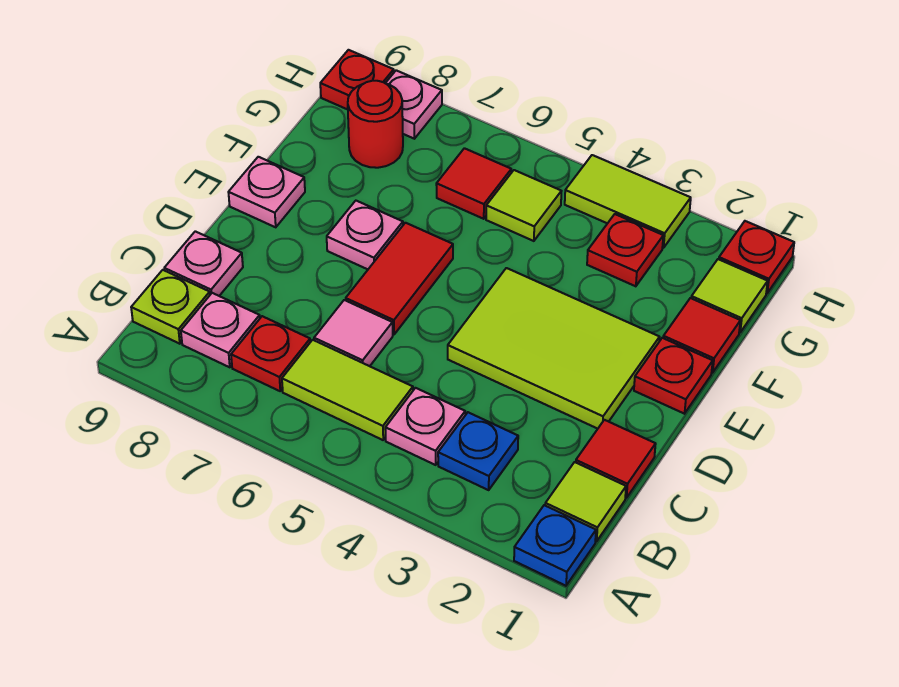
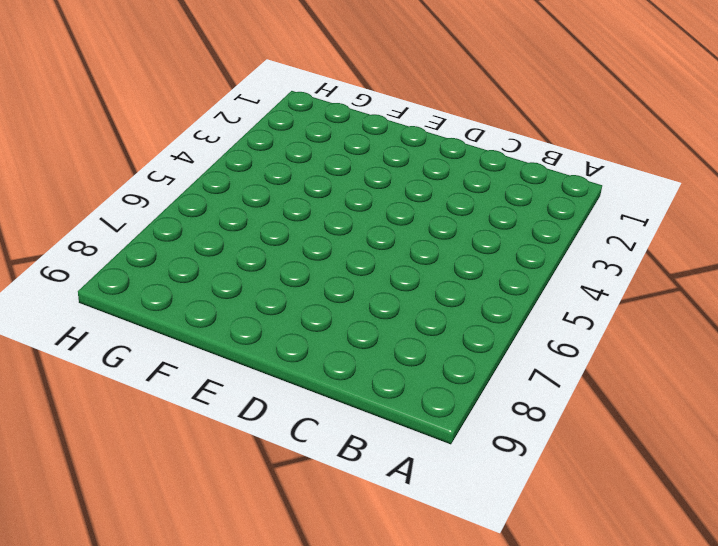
none -> blue plate A1 level 1
none -> lime tile B1 level 1
none -> blue plate B3 level 1

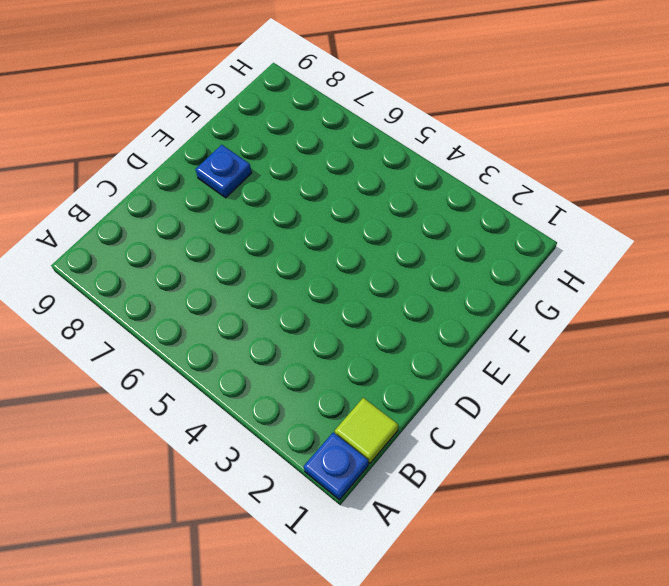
blue plate E8 level 1 -> blue plate B3 level 1
none -> pink plate B4 level 1
none -> lime tile B5:B6 level 1
none -> red plate B7 level 1

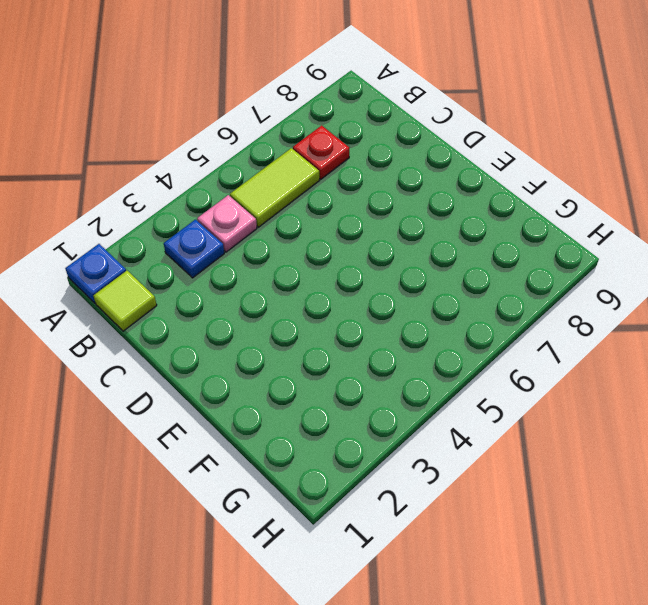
none -> pink plate B8 level 1
none -> lime plate B9 level 1
none -> red tile C1 level 1

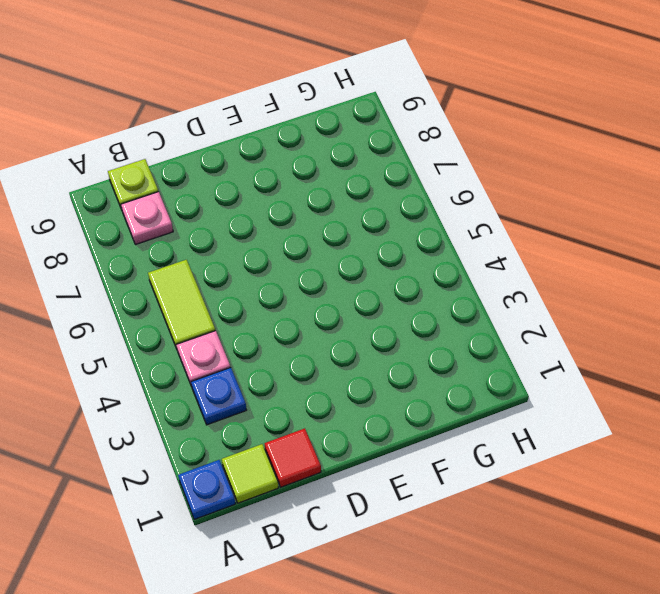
none -> red plate B7 level 1
none -> pink tile C6 level 1
none -> pink plate C9 level 1

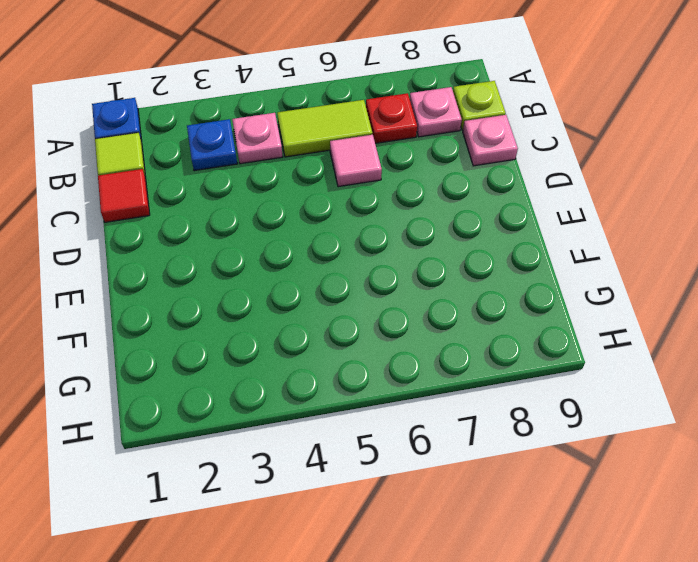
none -> lime tile D2:E4 level 1
none -> red tile D6:E6 level 1
none -> red plate E1 level 1

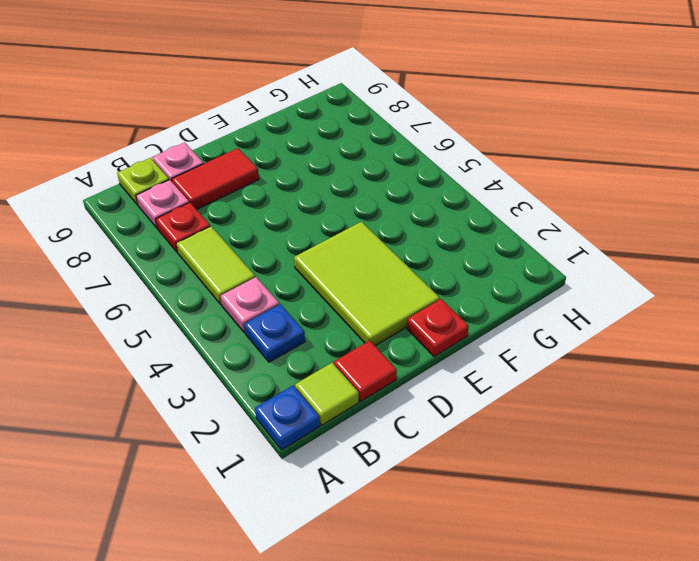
red tile C8:D8 level 1 -> red tile D6:E6 level 1
none -> pink tile C6 level 1
none -> pink plate E7 level 1
none -> pink plate E9 level 1

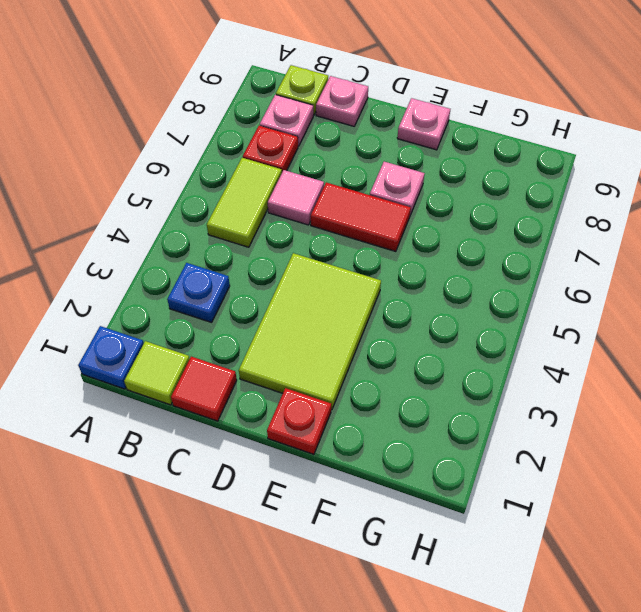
none -> pink plate B4 level 1
none -> red tile F1 level 1
none -> lime tile G1 level 1

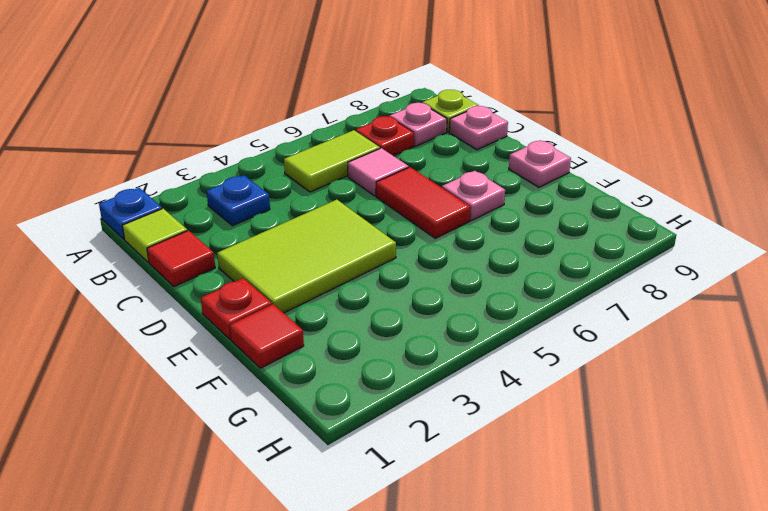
none -> pink plate B4 level 1
none -> lime tile G1 level 1
none -> red plate G3 level 1

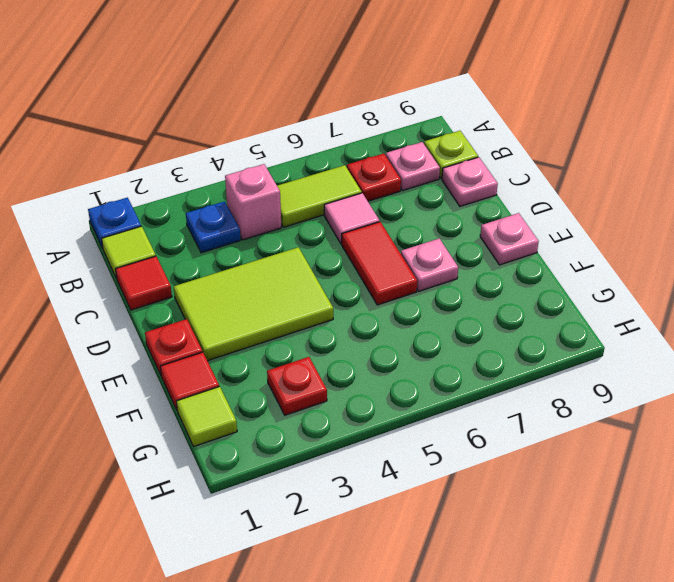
pink brick B4 level 1 -> pink plate B4 level 1
none -> lime tile G5 level 1
none -> red tile G6 level 1
none -> red round brick G8 level 1

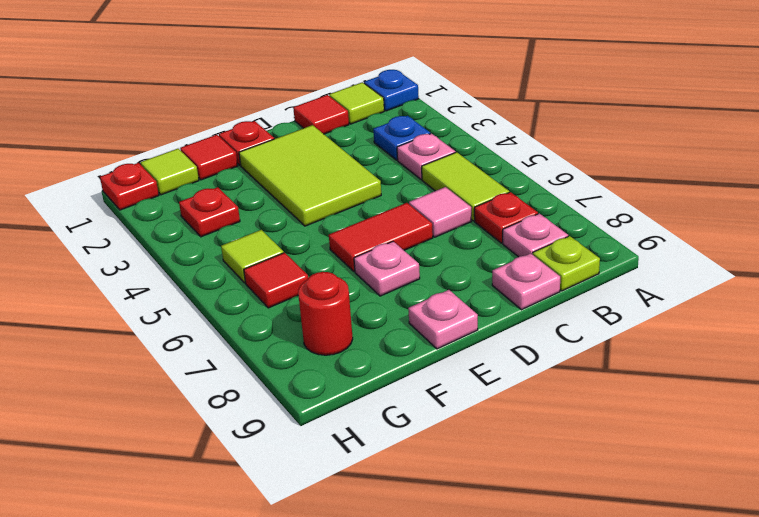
none -> lime tile H3:H4 level 1
none -> pink plate H8 level 1
none -> red plate H9 level 1

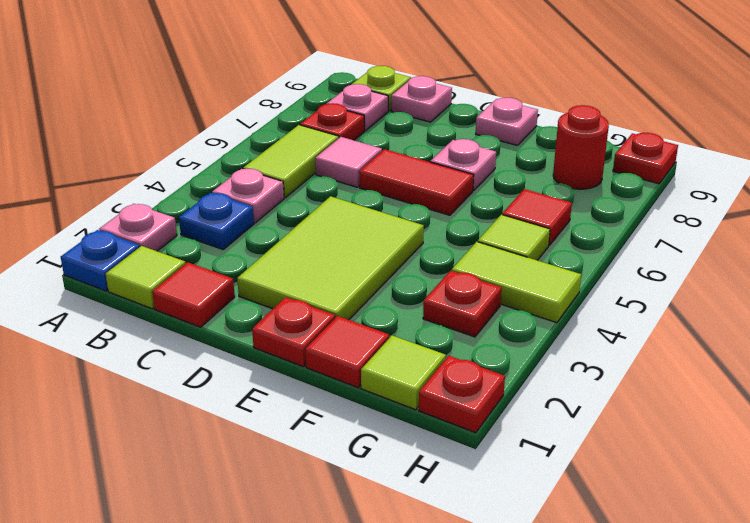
pink plate A2 level 1 -> pink plate H8 level 1
lime tile G4:H4 level 1 -> lime tile H3:H4 level 1

